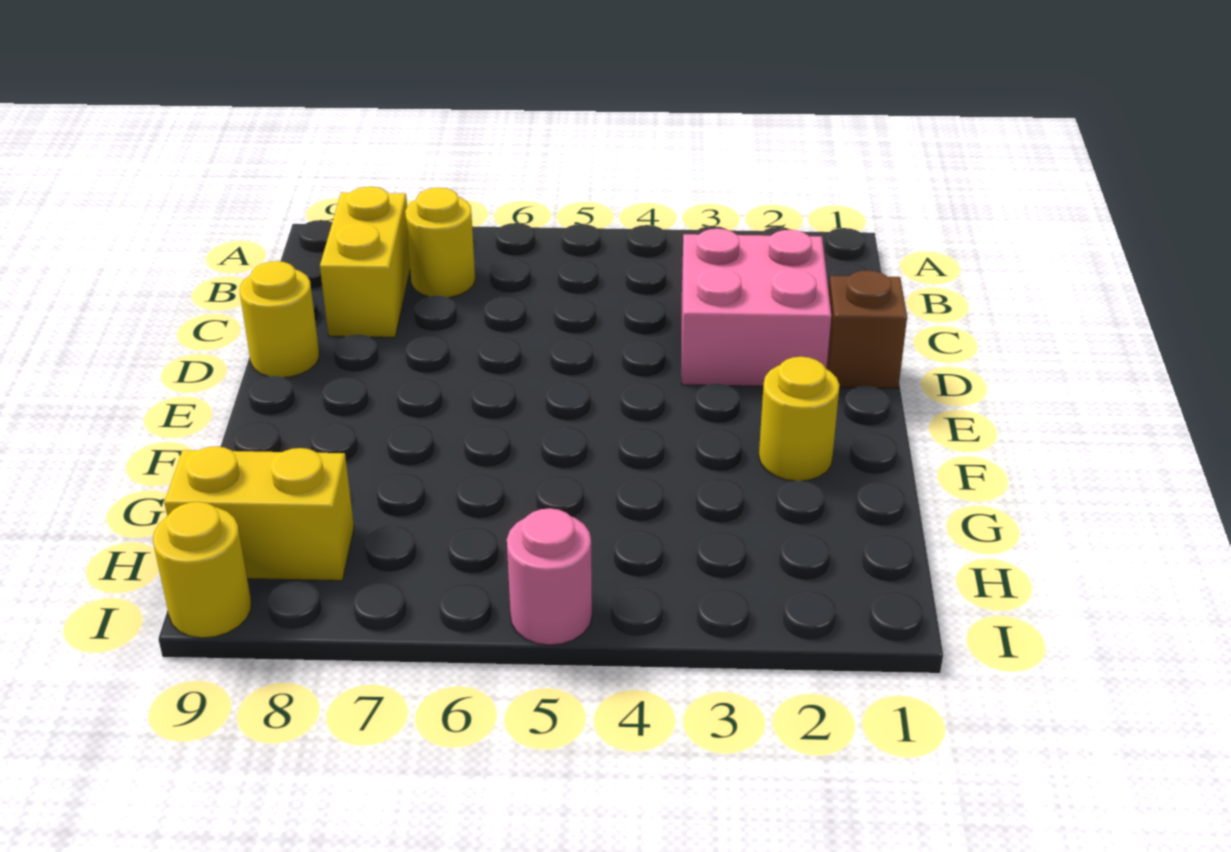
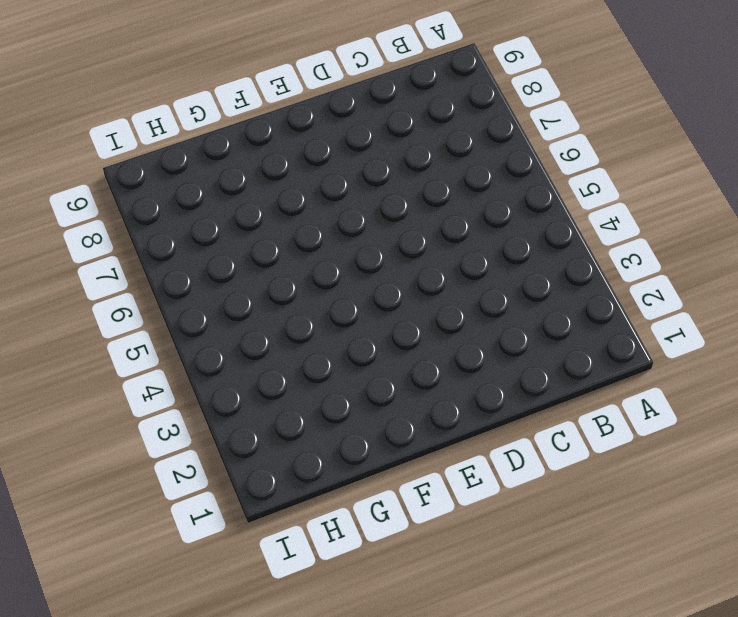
none -> yellow round brick B7 level 1
none -> yellow brick B8:C8 level 1

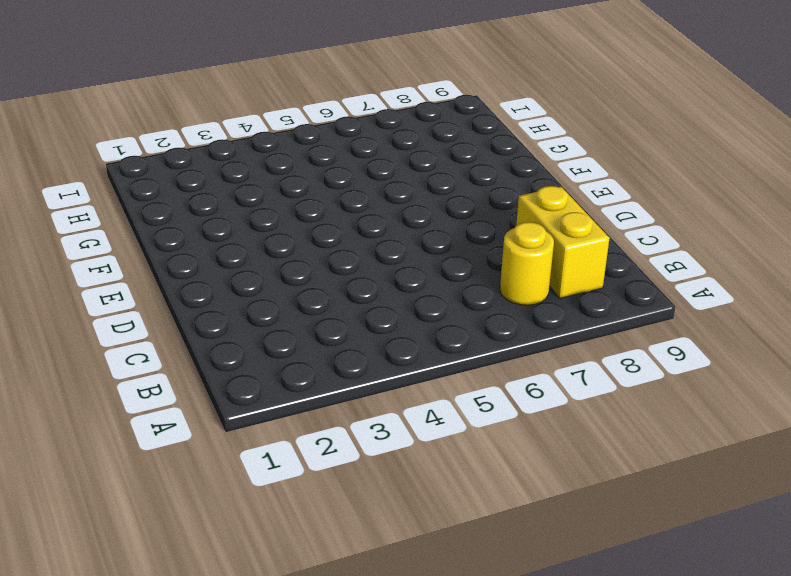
none -> pink brick C2:D3 level 1
none -> brown brick D1 level 1

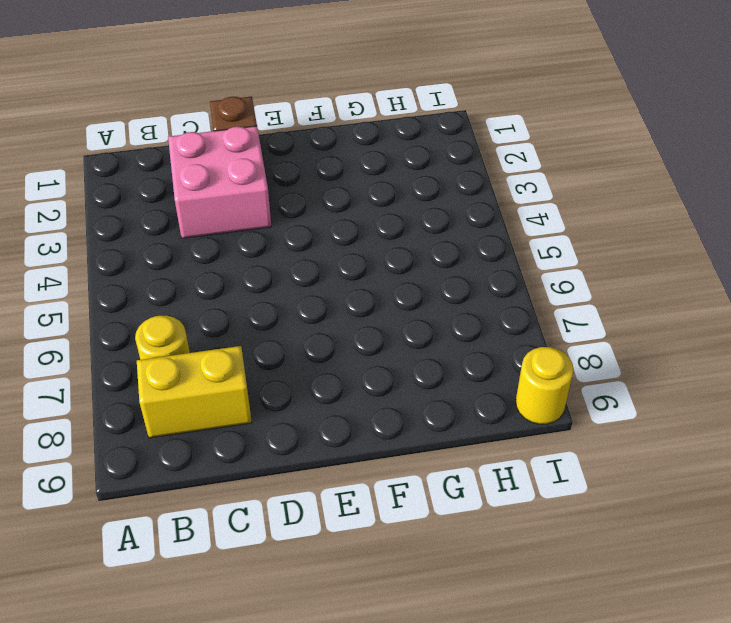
none -> yellow round brick D9 level 1
none -> yellow round brick F2 level 1

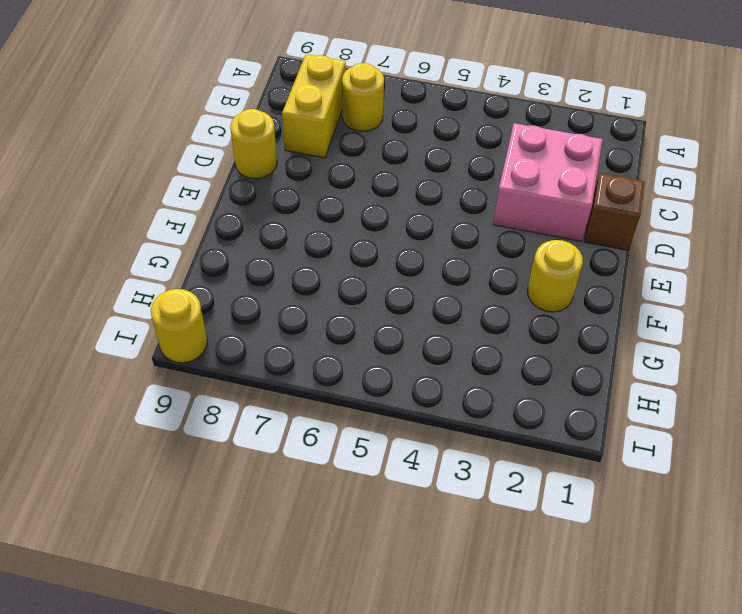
none -> yellow brick H8:H9 level 1
none -> pink round brick I5 level 1

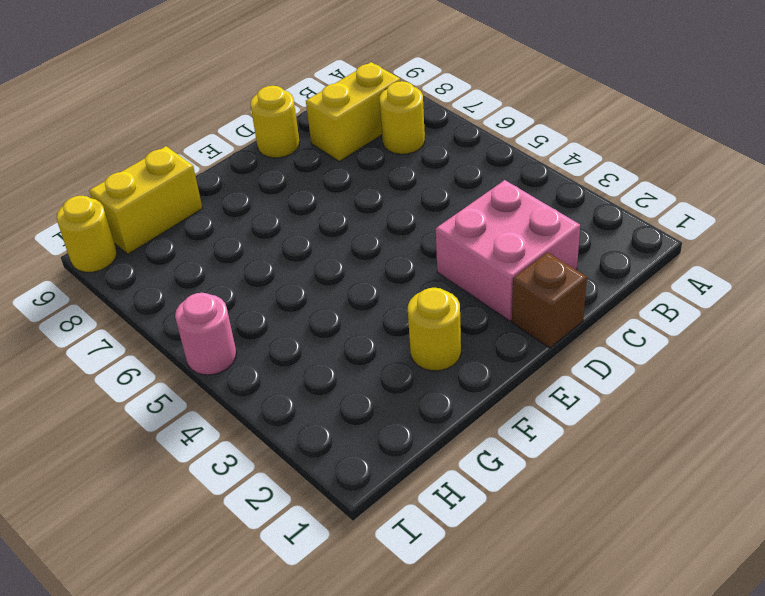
yellow brick G9:H9 level 1 -> yellow brick H8:H9 level 1

